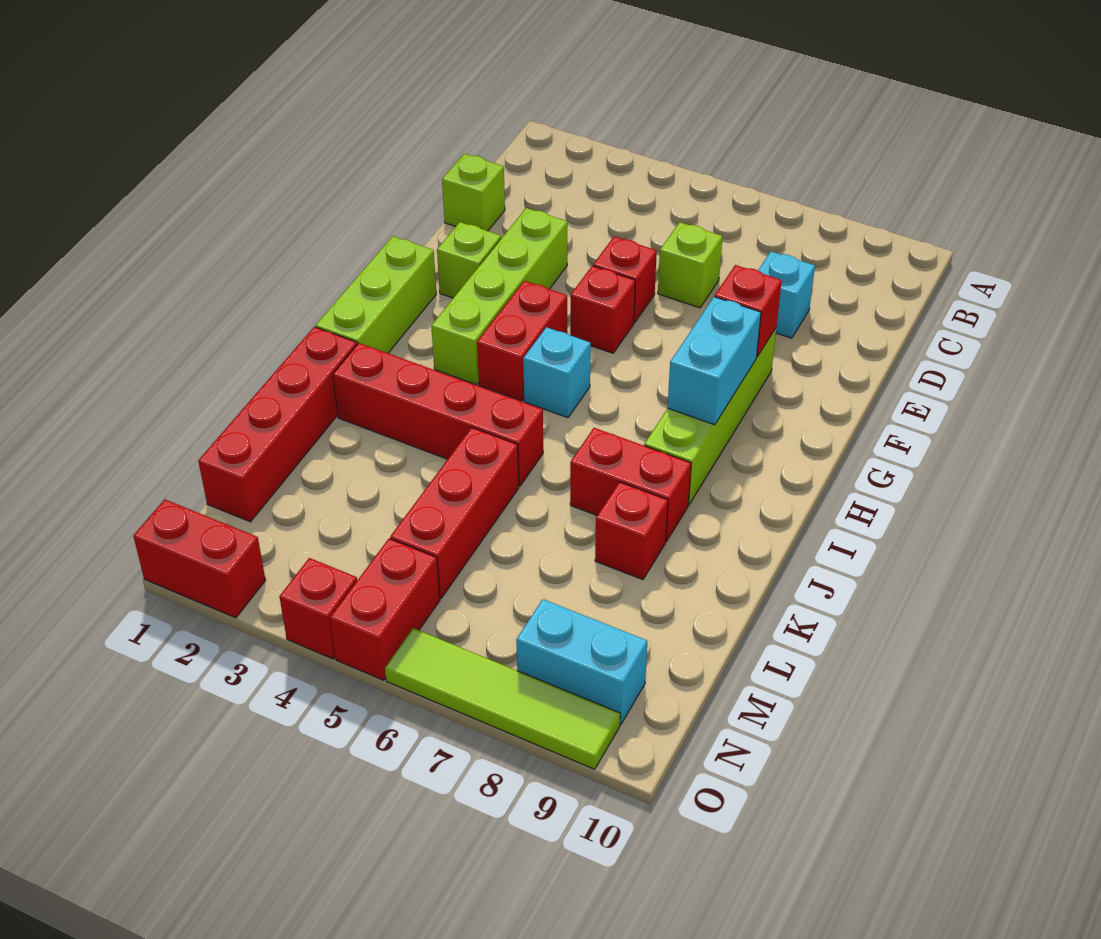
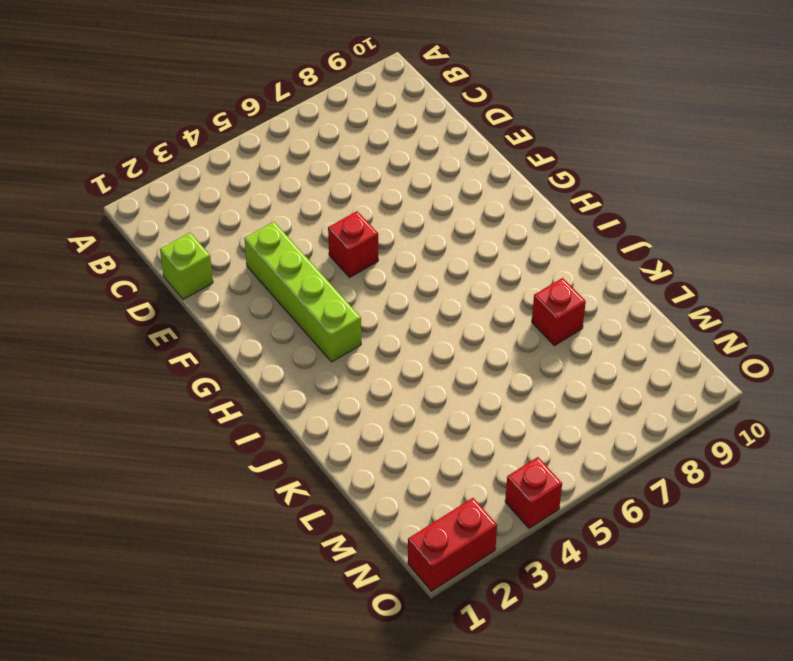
none -> lime brick D6 level 1
none -> cyan brick D8 level 1
none -> red brick E5 level 1

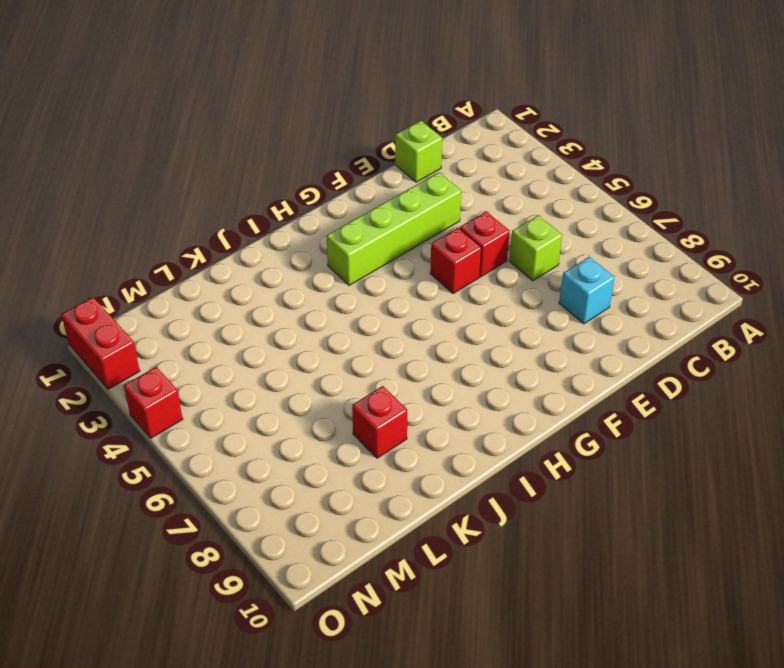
none -> lime brick F2 level 1
none -> lime brick F8:I8 level 1
none -> lime brick G1:I1 level 1

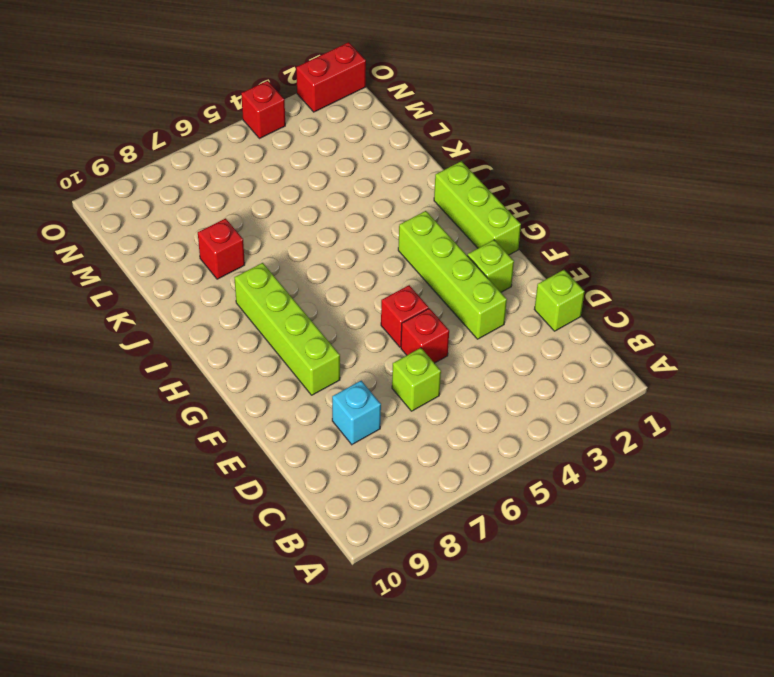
none -> red brick G4:H4 level 1
none -> cyan brick H5 level 1
none -> red brick J1:M1 level 1

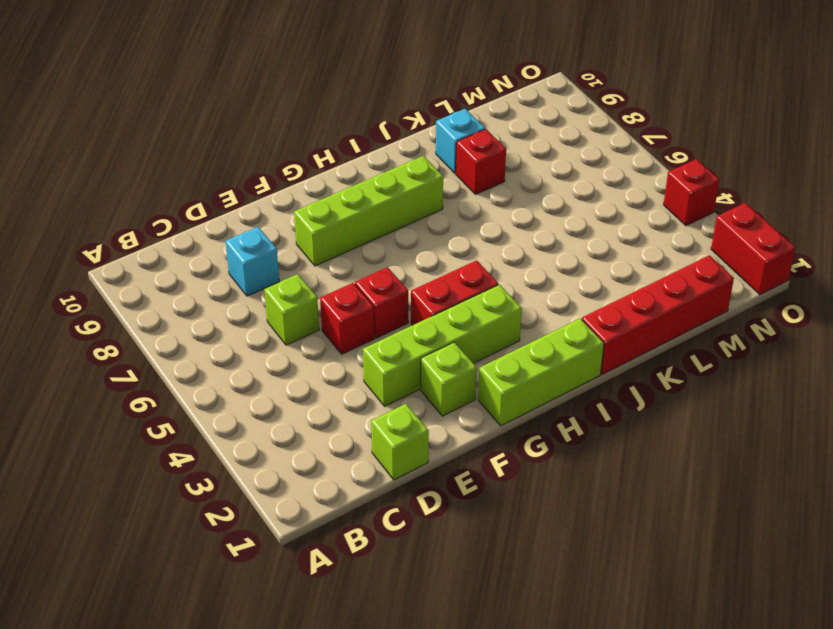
cyan brick K9 level 1 -> cyan brick H5 level 1
none -> red brick J2:J5 level 1
none -> red brick J7:J8 level 1
none -> red brick K5:M5 level 1

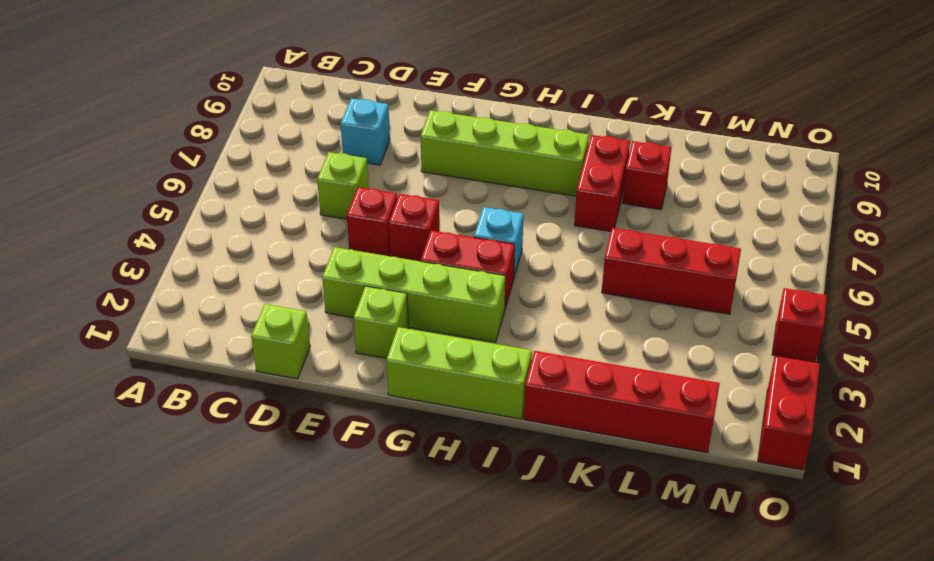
none -> red brick J2:J5 level 1
none -> red brick N5:O5 level 1
none -> cyan brick N8:N9 level 1

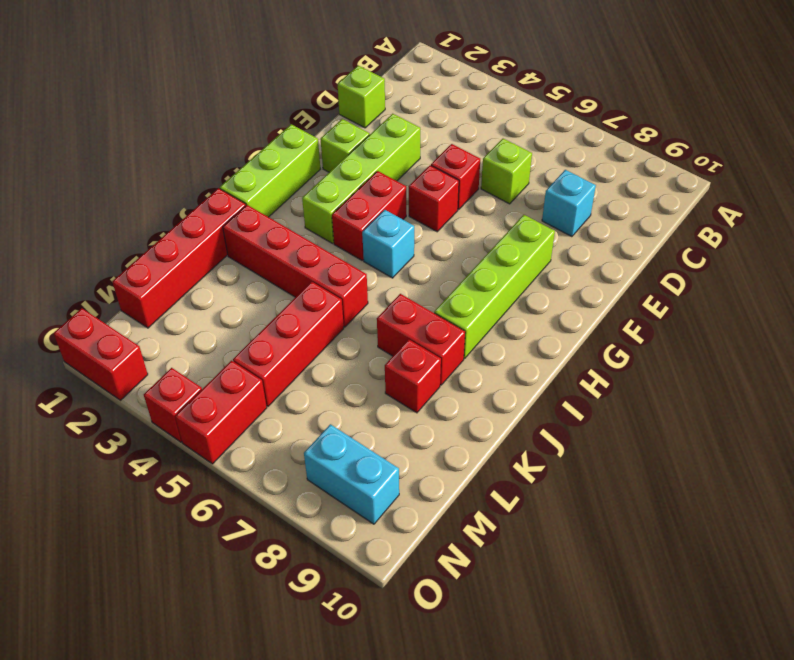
none -> lime tile O6:O9 level 1
none -> red brick F8 level 2
none -> cyan brick G8:H8 level 2

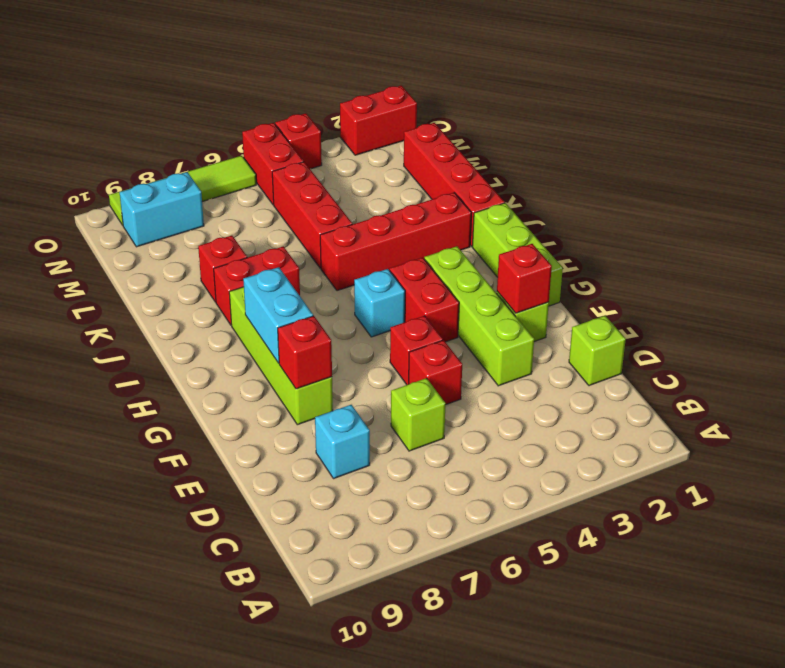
red brick F2 level 2 -> none

